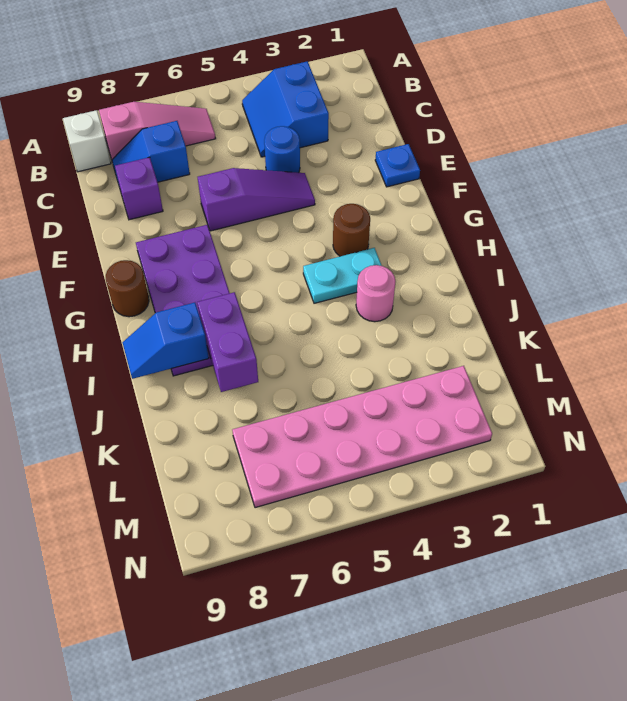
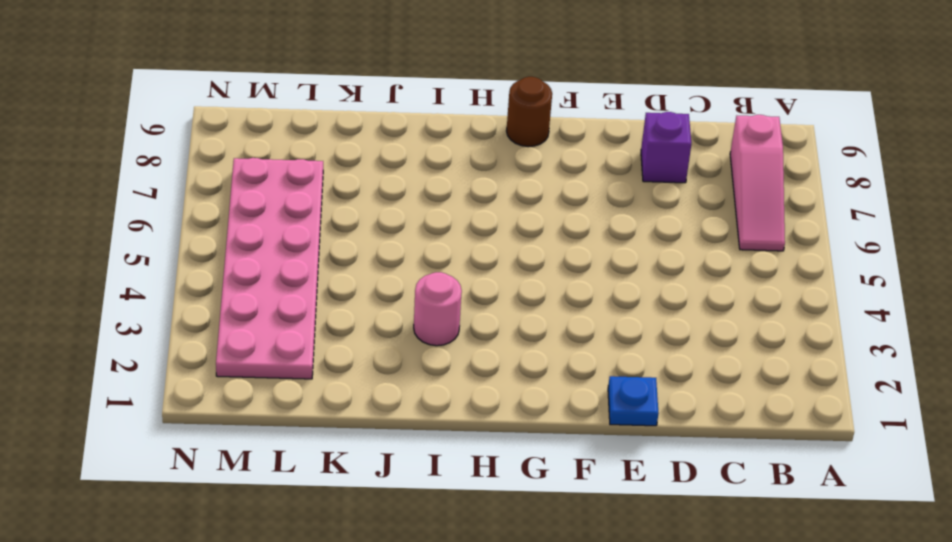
none -> blue slope B3:C4 level 1 top 3
none -> white brick B9 level 1
none -> blue slope C7:C8 level 1 top 7

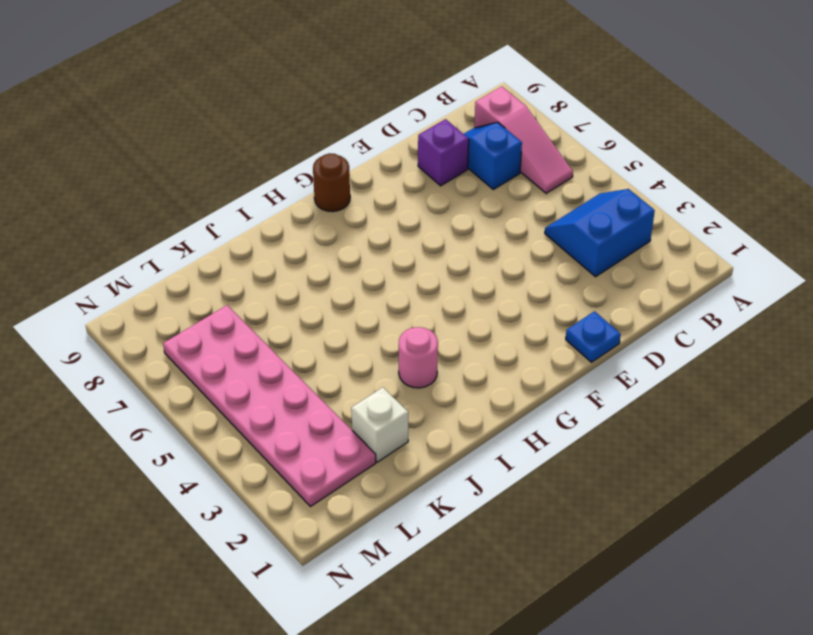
white brick K2 level 1 -> white brick B9 level 1
none -> blue round brick D4 level 1
none -> purple slope E4:E6 level 1 top 6
none -> purple plate F7:I8 level 1

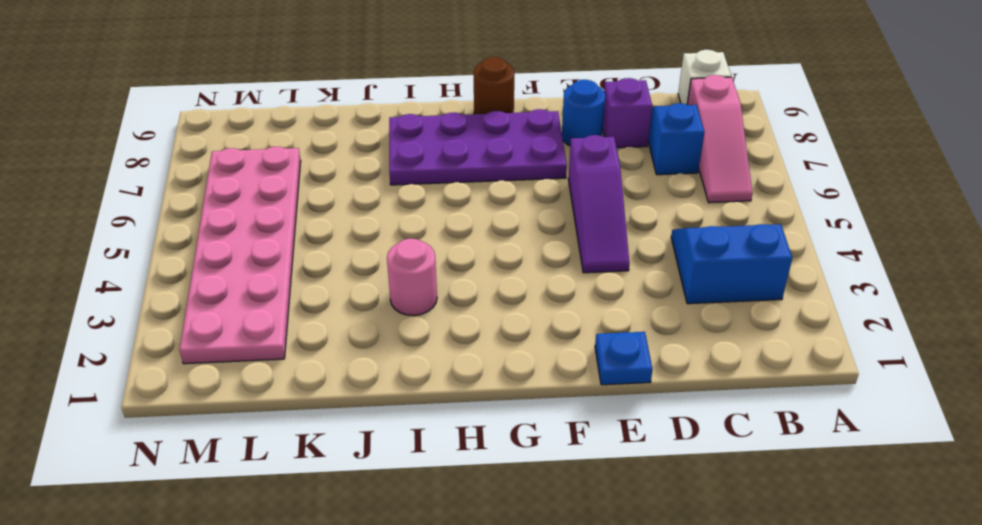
blue round brick E8 level 1 -> blue round brick D4 level 1
none -> brown round brick G3 level 1
none -> cyan plate H3:H4 level 1
none -> purple brick I7:J7 level 2

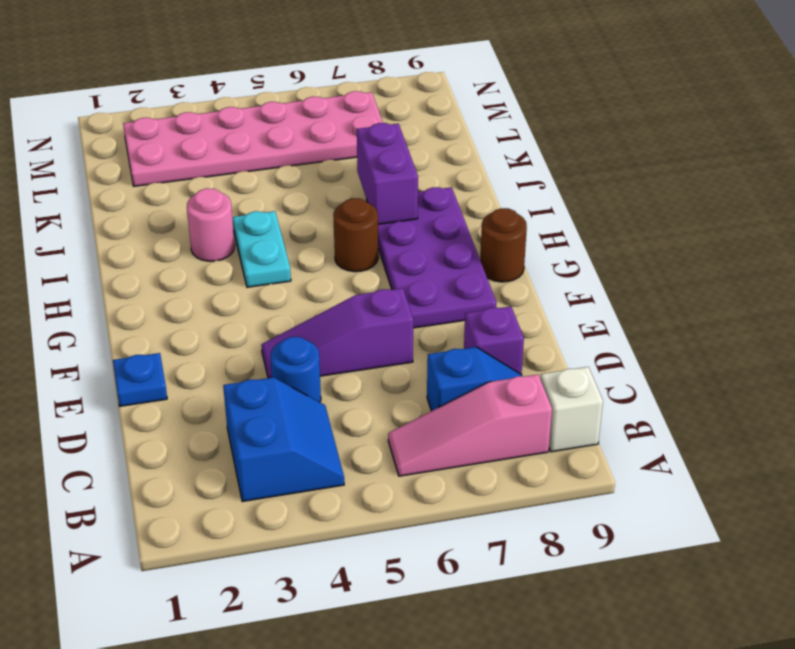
cyan plate H4:I4 level 1 -> cyan plate H3:H4 level 1
brown round brick H6 level 1 -> brown round brick G3 level 1
none -> blue slope I8:I9 level 2 top 8

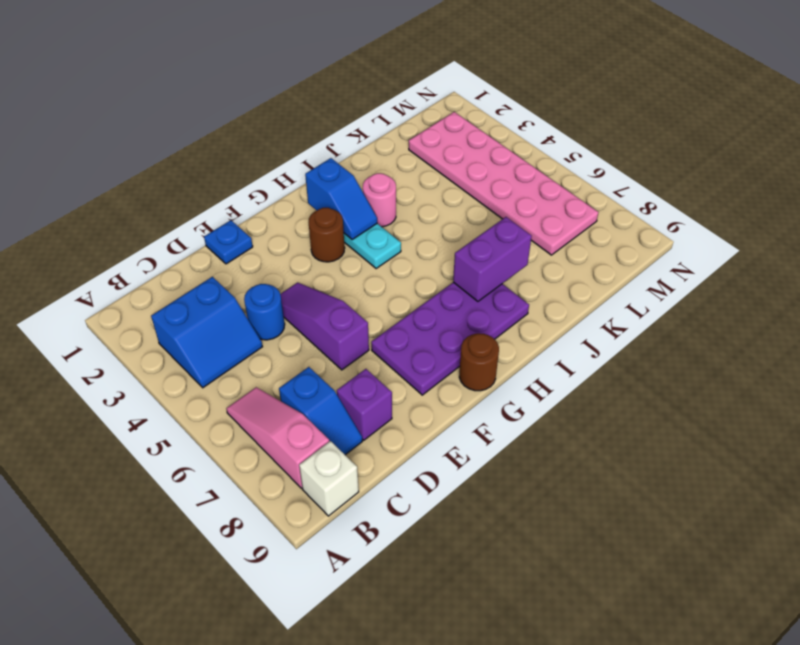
blue slope H2:H3 level 2 top 2 -> blue slope I8:I9 level 2 top 8

